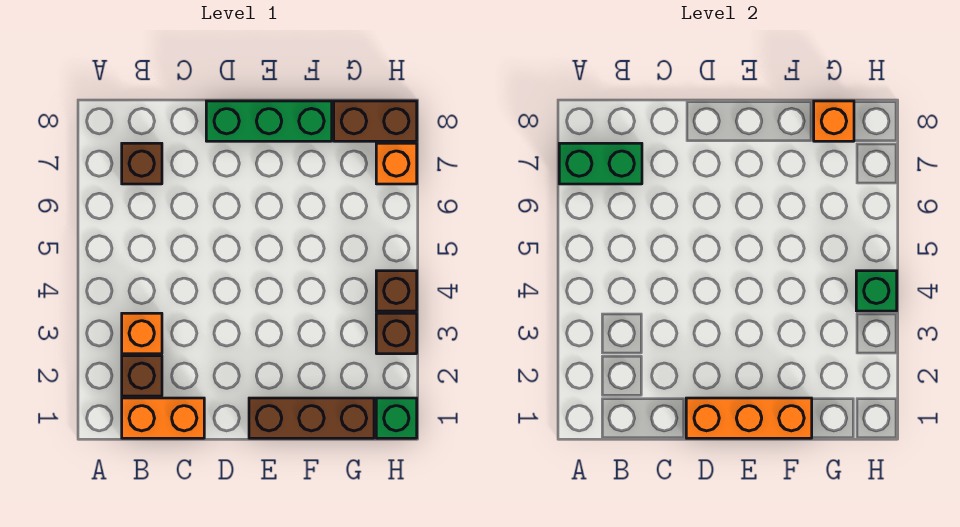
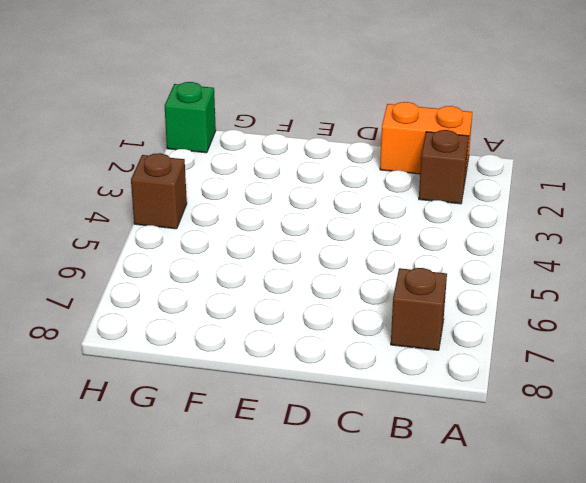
none -> orange brick B3 level 1
none -> green brick D8:F8 level 1
none -> brown brick E1:G1 level 1

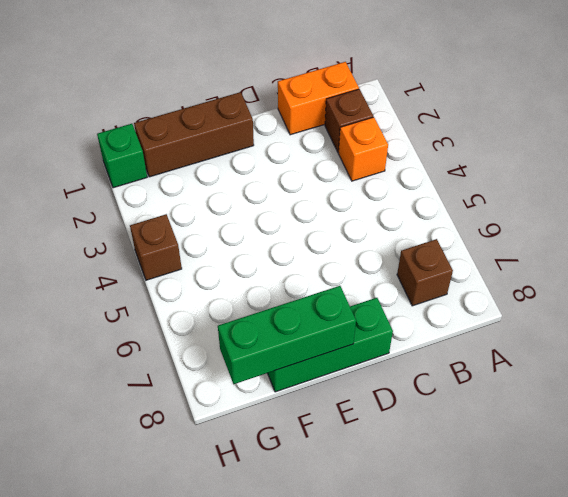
green brick E8:G8 level 2 -> orange brick G8 level 2
none -> brown brick G8:H8 level 1
none -> brown brick H3 level 1
none -> orange brick H7 level 1

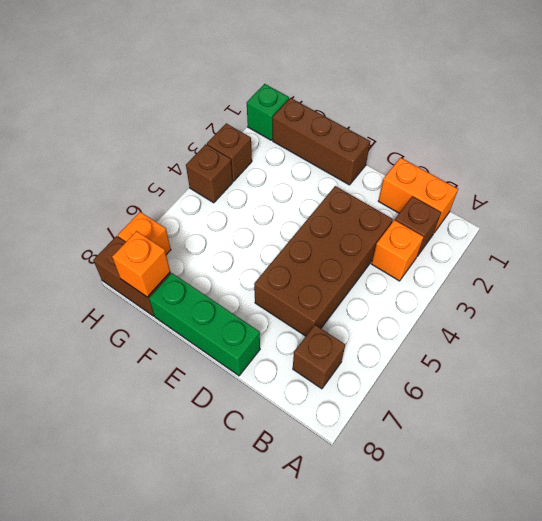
brown brick C3:D6 level 1 -> none
none -> green brick A7:B7 level 2
none -> orange brick D1:F1 level 2
none -> green brick H4 level 2

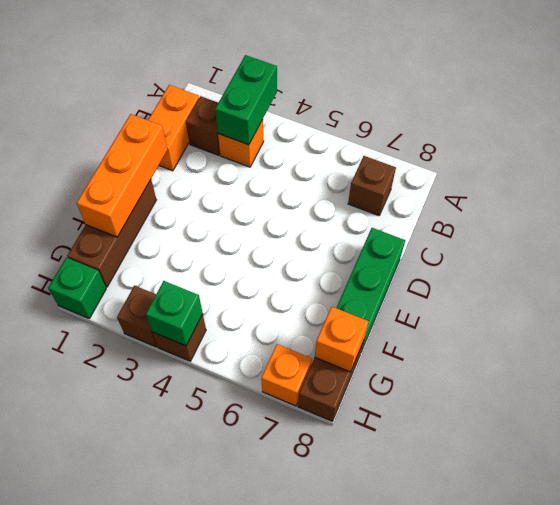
green brick A3:B3 level 2 -> green brick A7:B7 level 2

